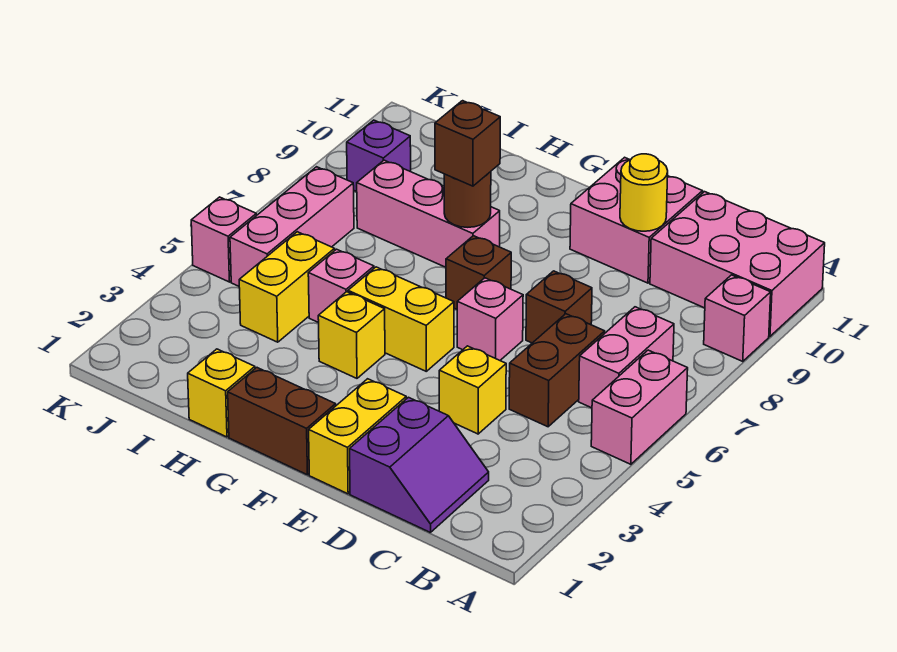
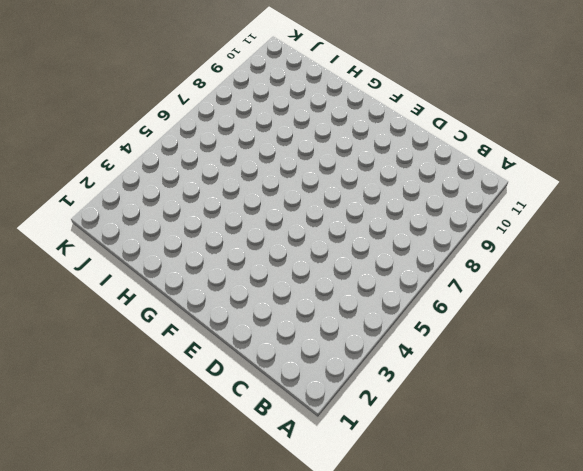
none -> pink brick A5:A6 level 1
none -> pink brick A9 level 1
none -> pink brick A10:C11 level 1

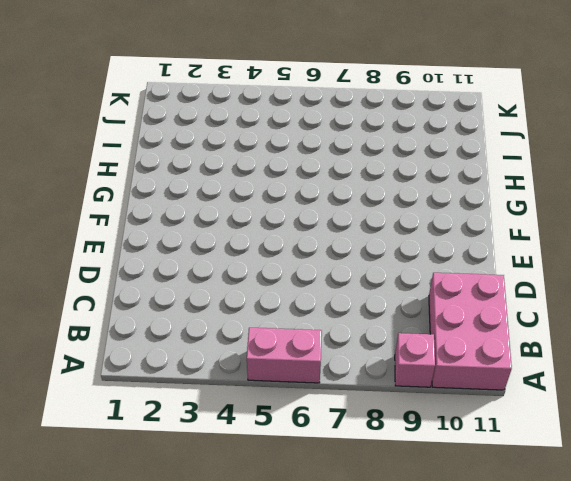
none -> pink brick B6:B7 level 1
none -> purple slope C1:D2 level 1 top D
none -> brown brick C5:C6 level 1

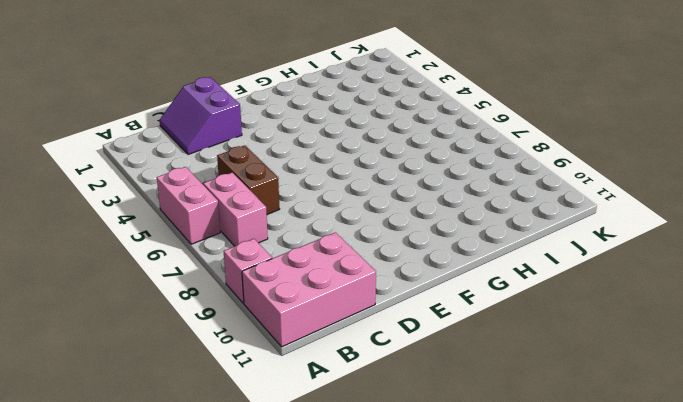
none -> yellow brick D4 level 1
none -> brown brick D7 level 1
none -> pink brick D10:E11 level 1

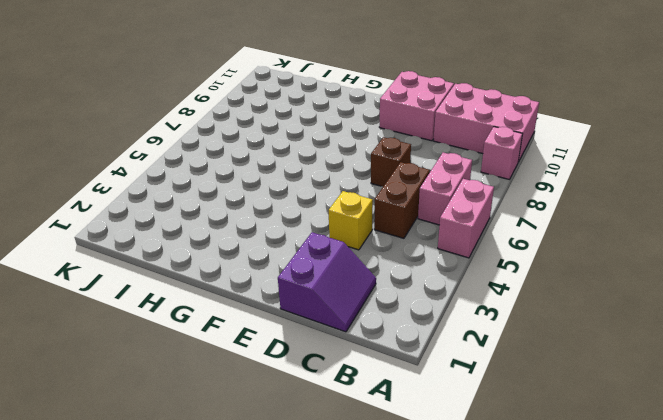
none -> yellow brick E1:E2 level 1
none -> pink brick E6 level 1
none -> brown brick F1:G1 level 1

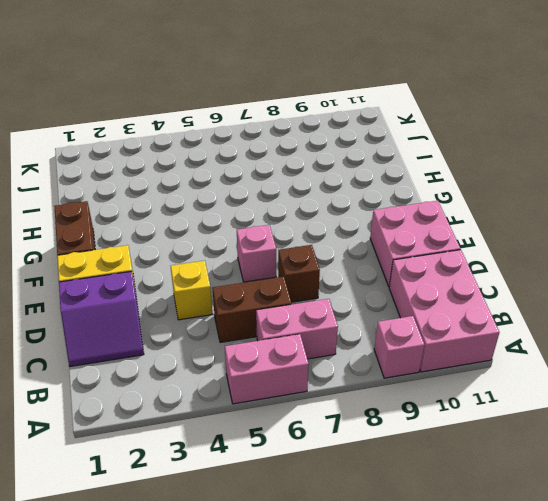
none -> yellow brick F5:G5 level 1
none -> brown brick F7 level 1
none -> yellow brick G4 level 1

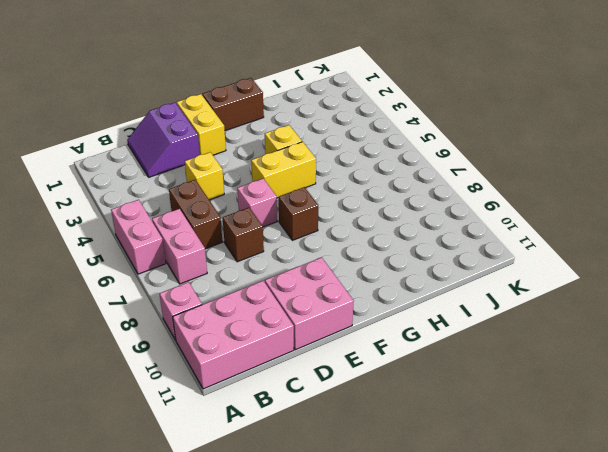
none -> pink brick G8:I8 level 1
none -> yellow brick H1 level 1
none -> pink brick H5 level 1

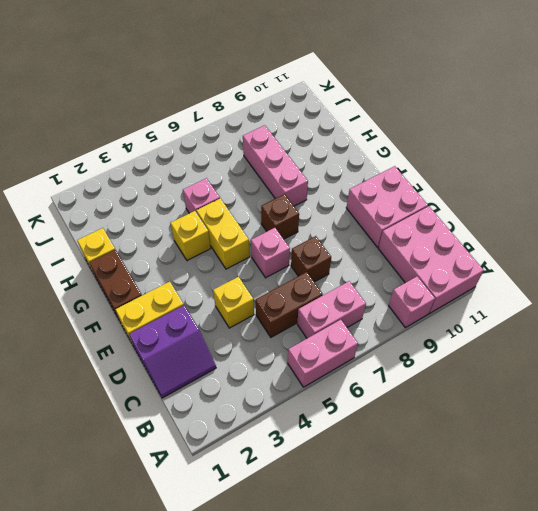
none -> yellow brick I4:I5 level 1
none -> pink brick J5:J7 level 1
none -> purple brick J9 level 1

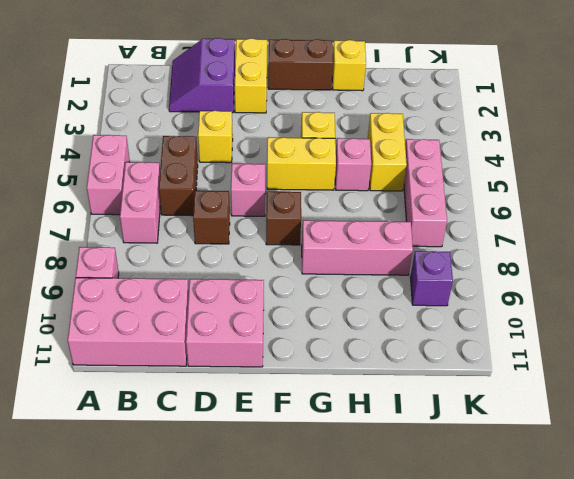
none -> pink brick K5 level 1
none -> yellow round brick D10 level 2
none -> brown round brick G8 level 2

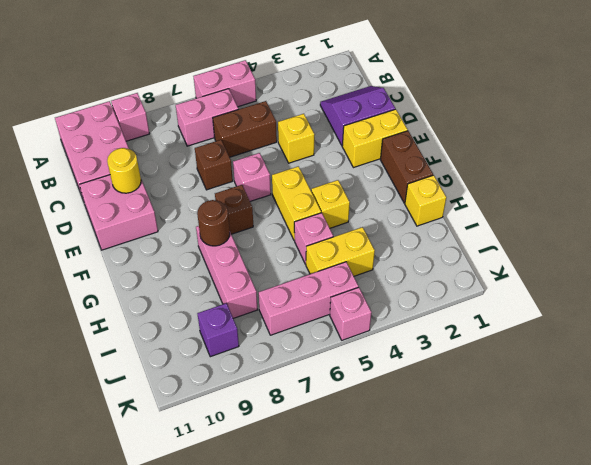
none -> brown brick G8 level 3

